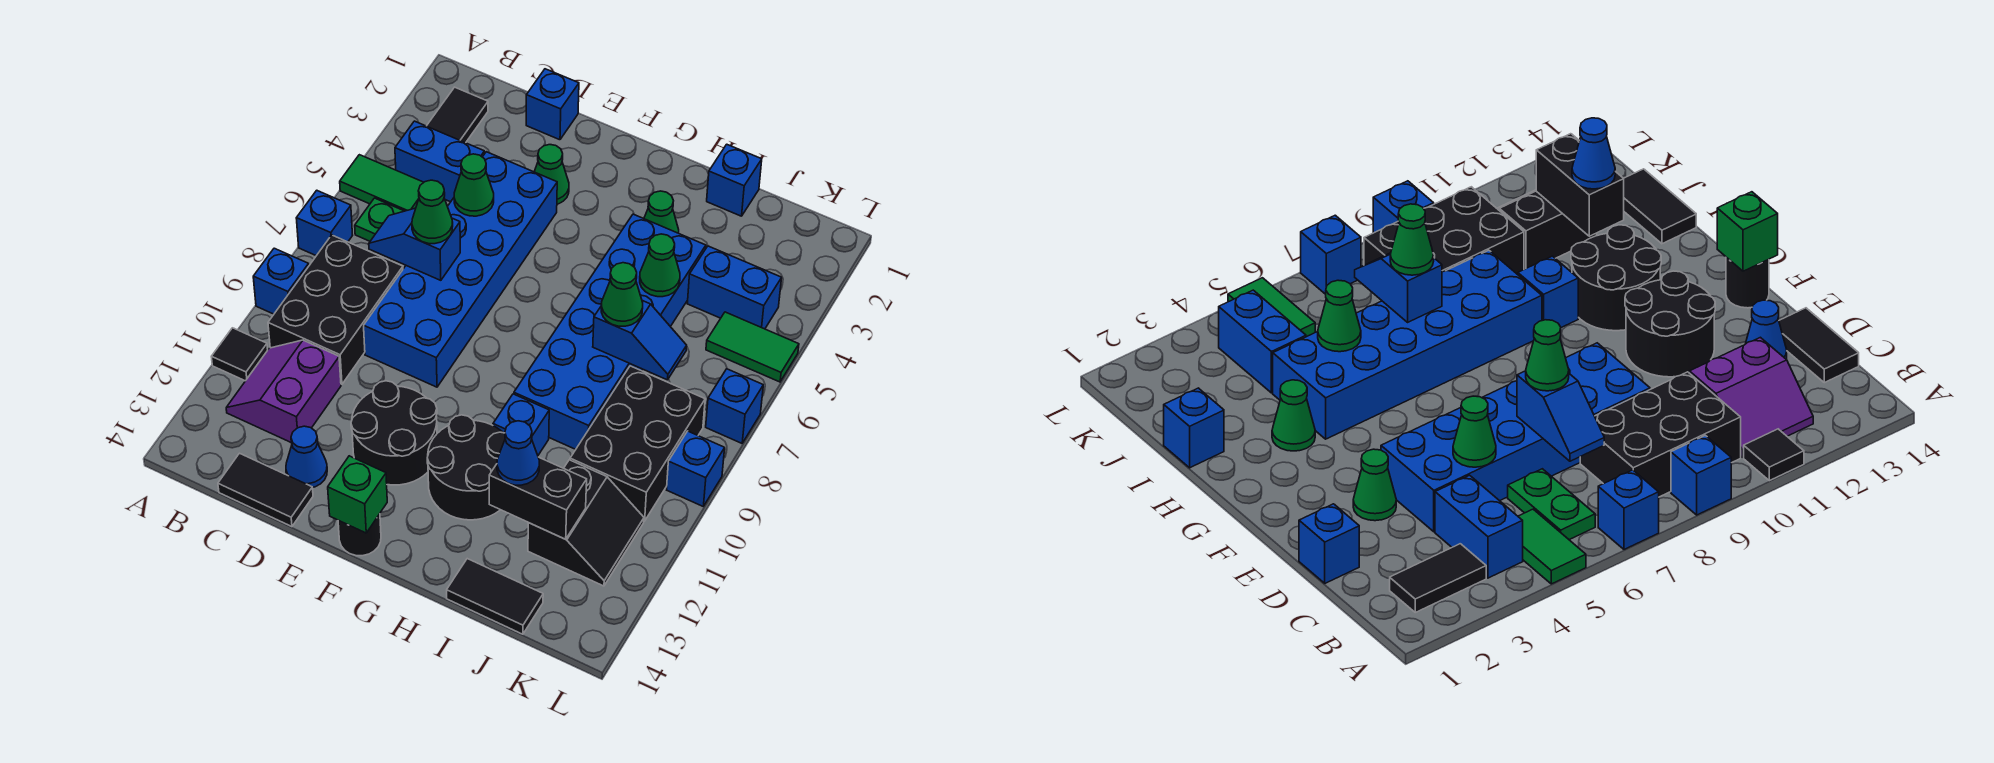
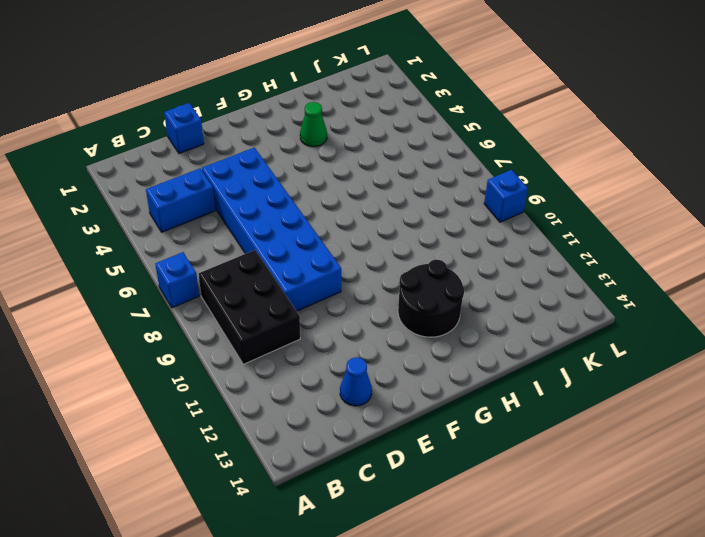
none -> green tile A5:B5 level 1
none -> blue brick A9 level 1
none -> black tile A11 level 1
none -> black tile B2:B3 level 1

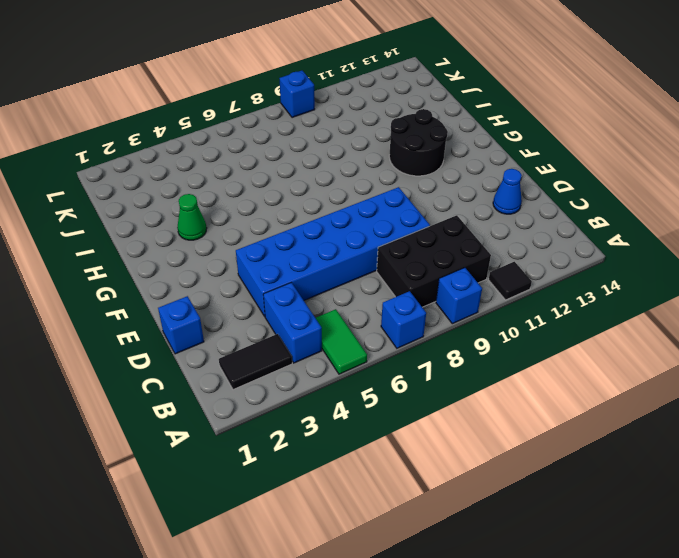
none -> green plate B6:C6 level 1
none -> purple slope B11:C12 level 1 top C
none -> black tile C14:D14 level 1
none -> green cone E3 level 1

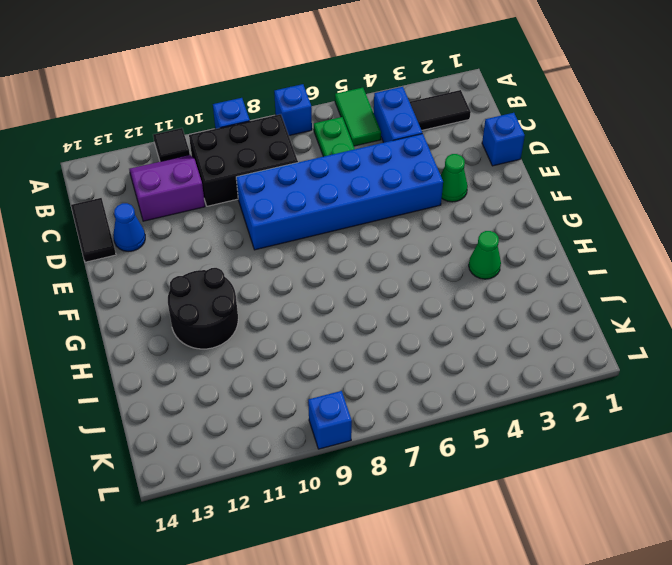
none -> black round brick E11:F12 level 1
none -> black round brick F14 level 1
none -> blue brick H4:I9 level 1
none -> blue brick H10 level 1

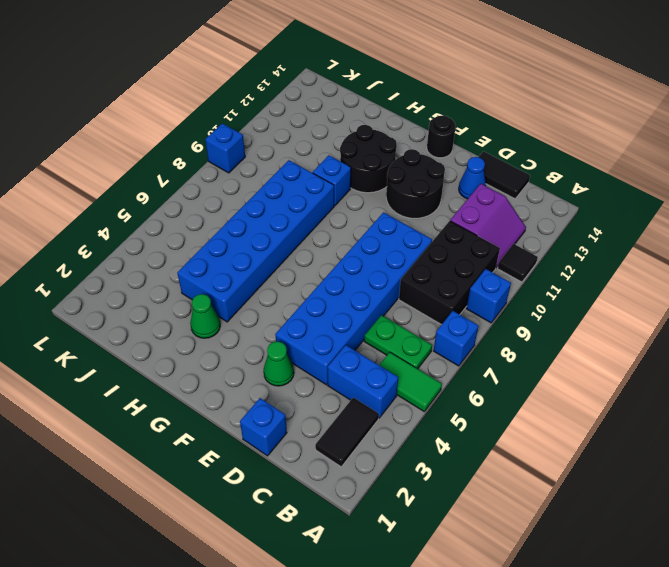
none -> blue brick I1 level 1
none -> black tile I14:J14 level 1
none -> blue brick J4:K4 level 1
none -> black brick J8:K10 level 1

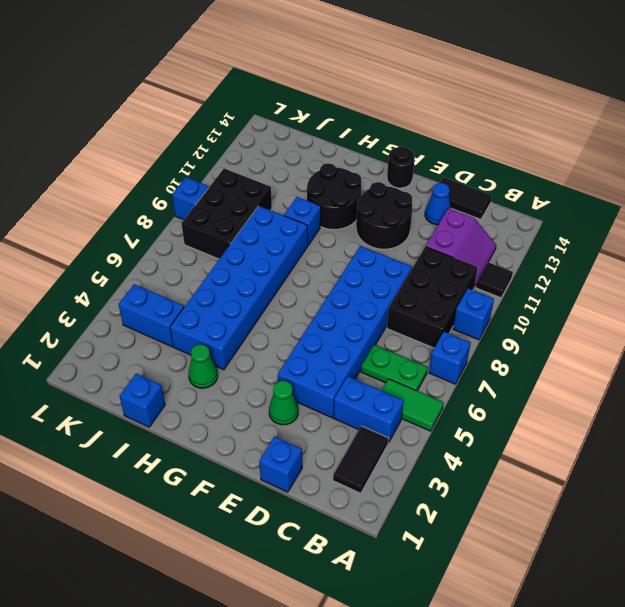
none -> black tile I14:J14 level 1
none -> black slope J11:K12 level 1 top J
none -> green tile K5:L5 level 1
none -> blue brick L7 level 1

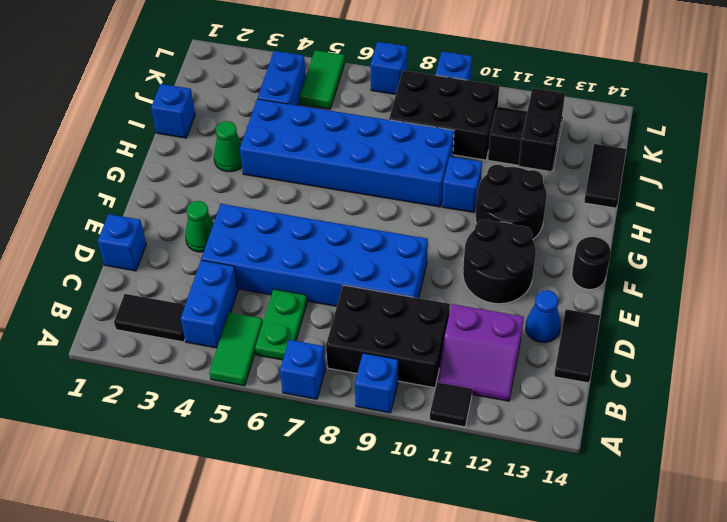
none -> blue slope C7:D7 level 2 top D
none -> green cone D5 level 2
none -> green brick F14 level 2
none -> green cone I5 level 2

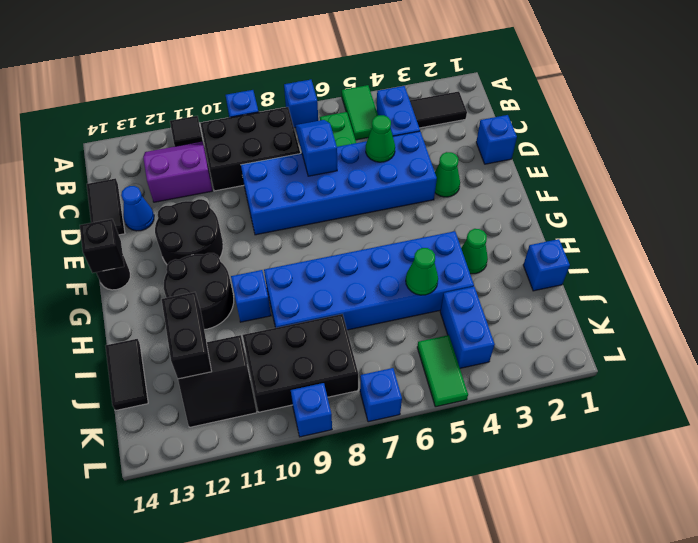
black brick F14 level 2 -> green brick F14 level 2
none -> blue slope I7:J7 level 2 top I
none -> green cone D7 level 3
none -> green cone I7 level 3
none -> blue cone I12 level 3

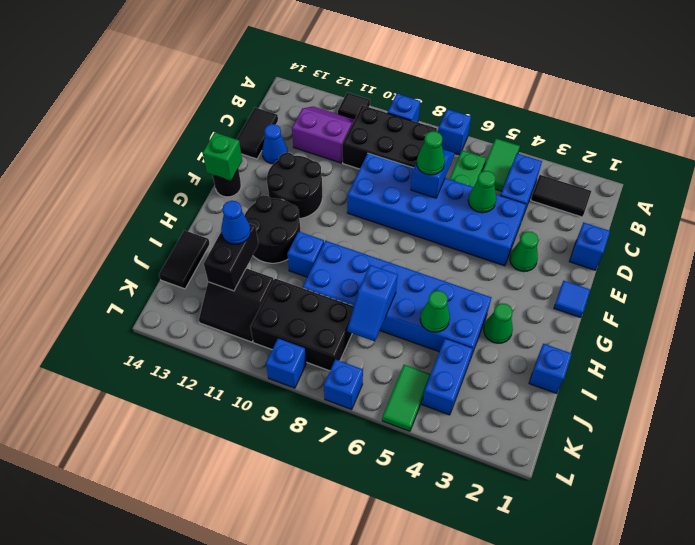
blue tile F1 level 1 -> none
none -> green cone I7 level 3

